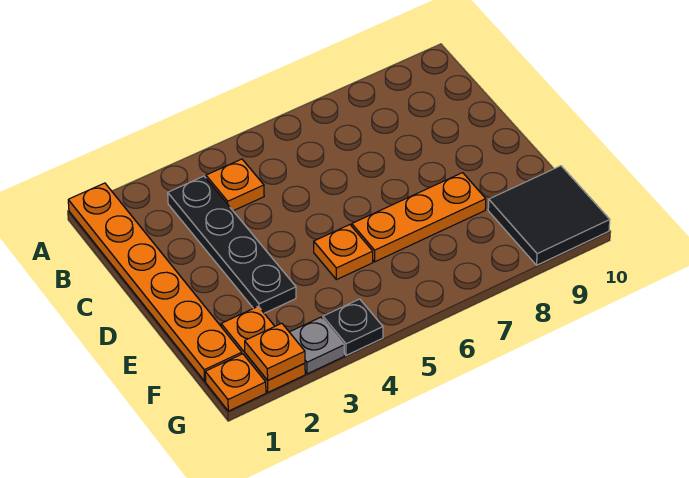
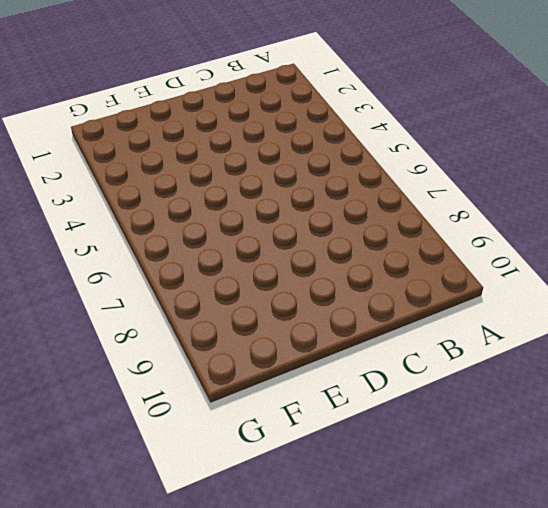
none -> orange plate A1:F1 level 1
none -> black plate B3:E3 level 1

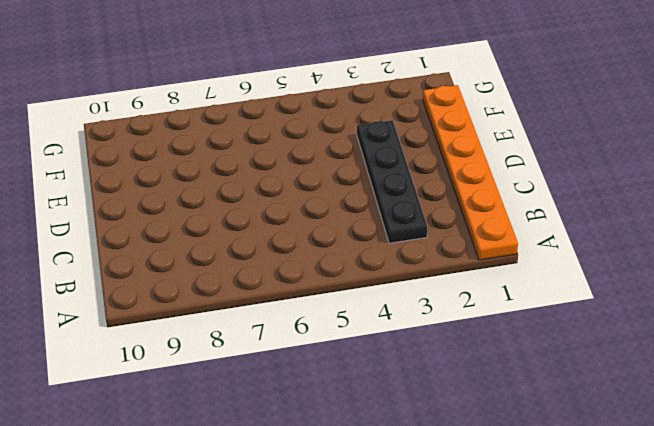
none -> orange plate B4 level 1
none -> orange plate E5 level 1

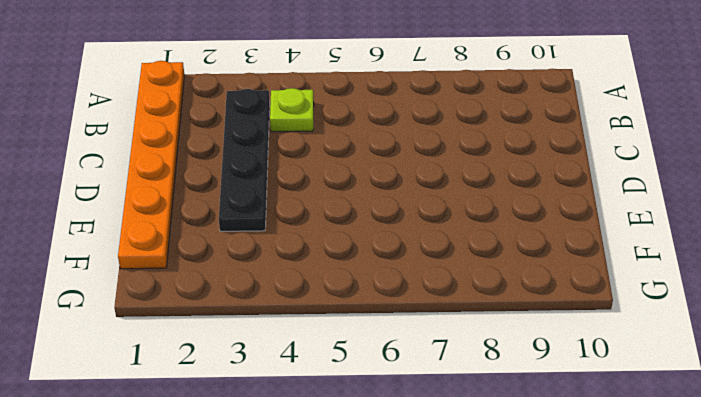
lime plate B4 level 1 -> orange plate B4 level 1
none -> orange plate E5 level 1
none -> orange plate E6:E8 level 1

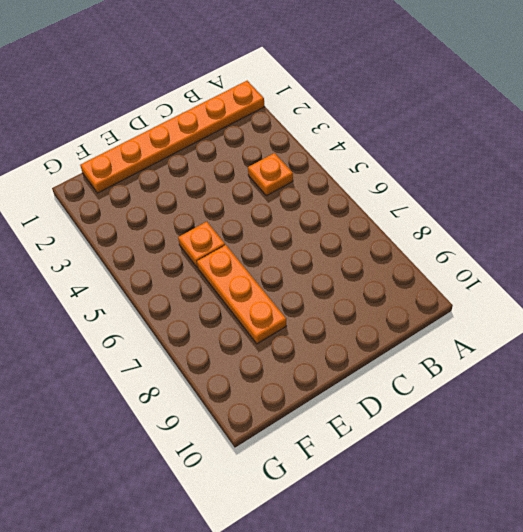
none -> black plate B3:E3 level 1
none -> orange plate F2:G2 level 1

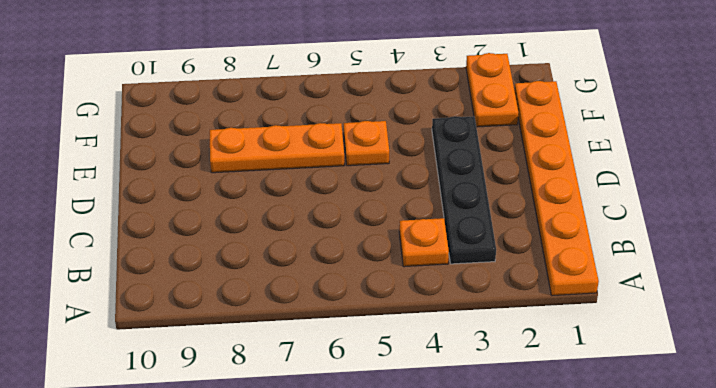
none -> black tile F9:G10 level 1
none -> orange plate G1 level 1

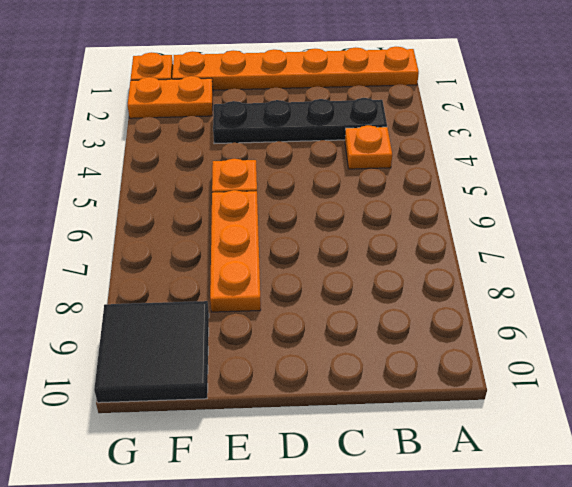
none -> grey plate G3 level 1
none -> black plate G4 level 1

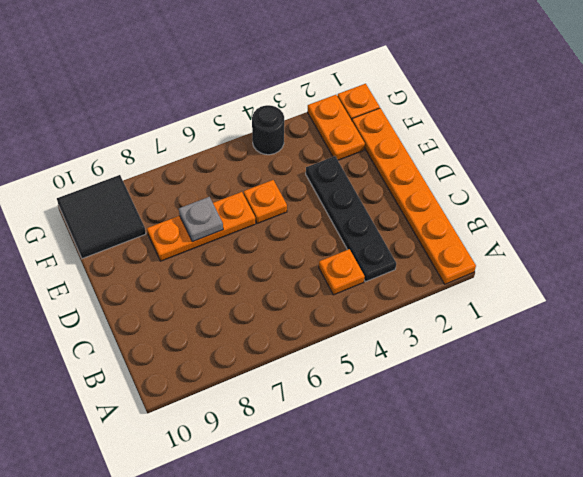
grey plate E7 level 2 -> grey plate G3 level 1
black round brick G4 level 1 -> black plate G4 level 1
none -> orange plate G2 level 2

